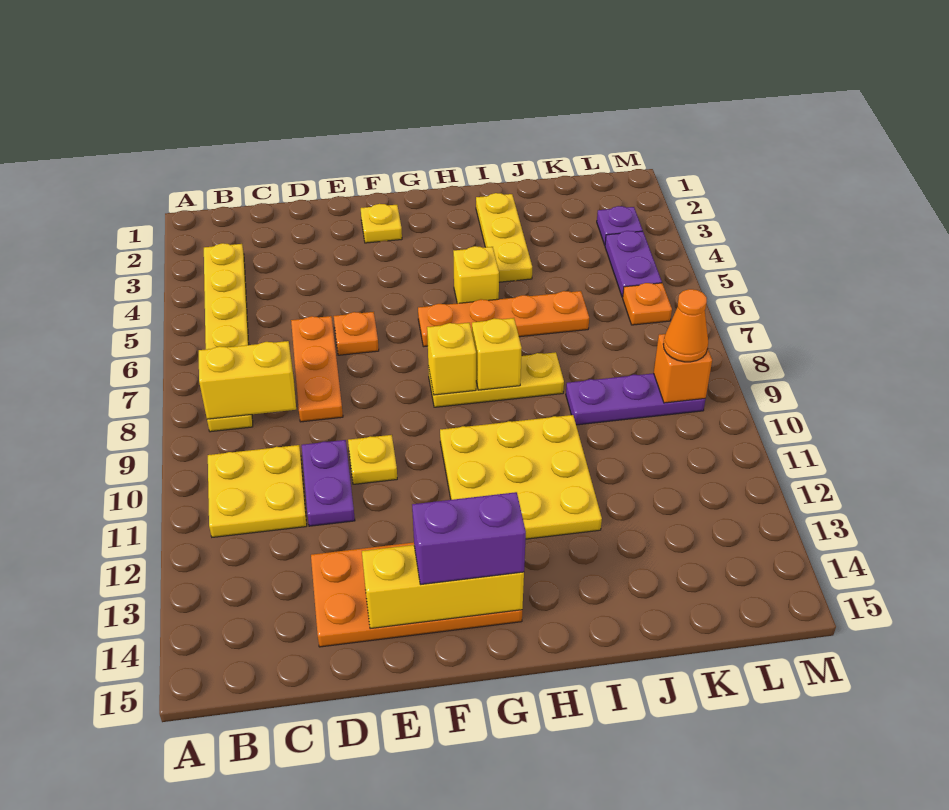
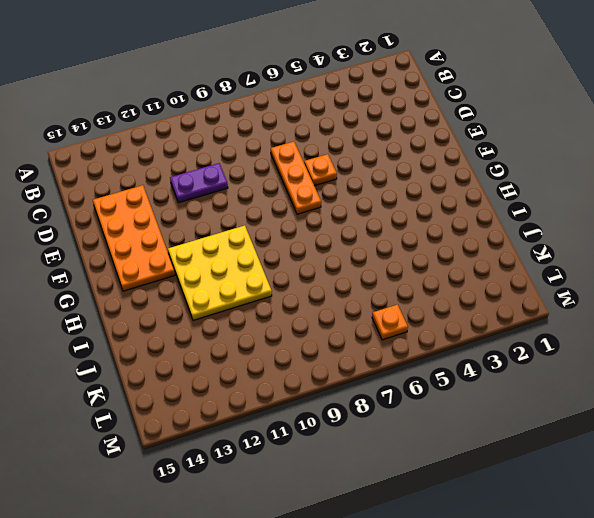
orange plate D7:F7 level 1 -> orange plate D6:D8 level 1
none -> yellow plate B3:B8 level 1
none -> yellow plate B10:C11 level 1
none -> yellow plate E10 level 1

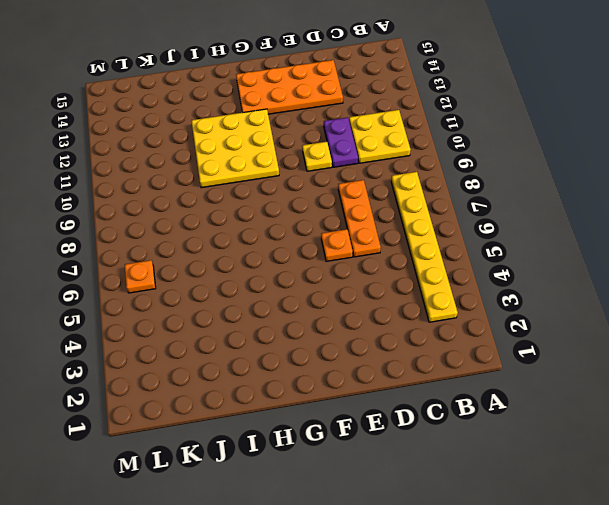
none -> yellow plate F2 level 1
none -> orange plate G6:J6 level 1
none -> yellow plate G8:I8 level 1

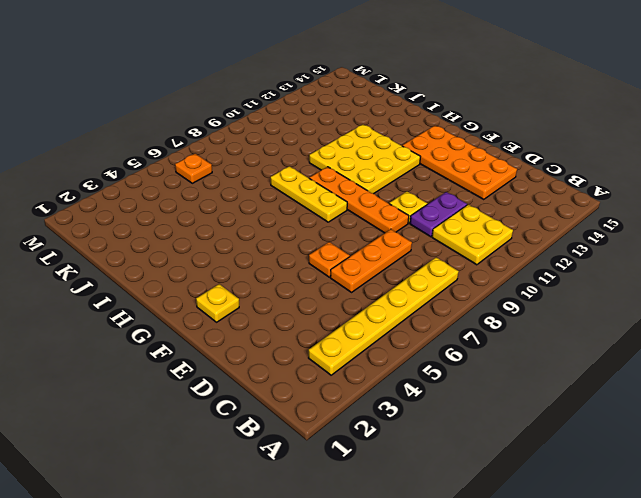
orange plate E9:H9 level 1 -> orange plate G6:J6 level 1
none -> yellow brick H5 level 1
none -> yellow plate I2:I4 level 1
none -> purple plate J9:L9 level 1

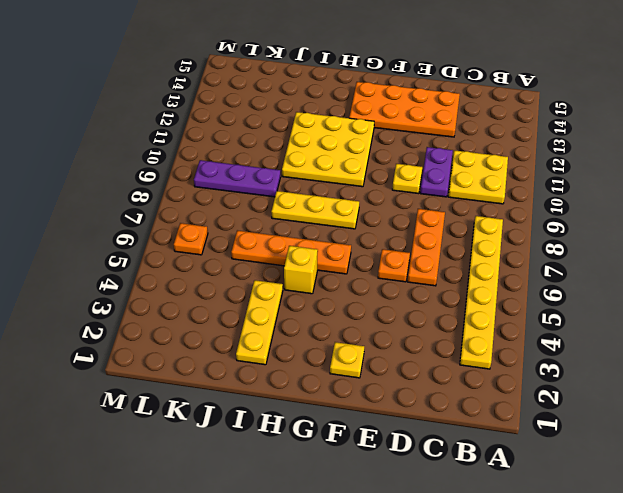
none -> purple plate L3 level 1
none -> purple plate L4:L5 level 1
none -> yellow brick B8:C8 level 2

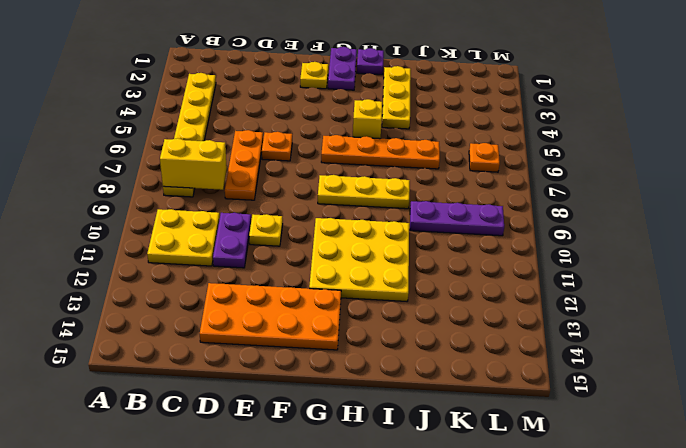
purple plate G1:G2 level 1 -> purple plate L4:L5 level 1
purple plate H1 level 1 -> purple plate L3 level 1
none -> yellow brick E14:G14 level 2
none -> yellow brick G8 level 2
none -> yellow brick H8 level 2

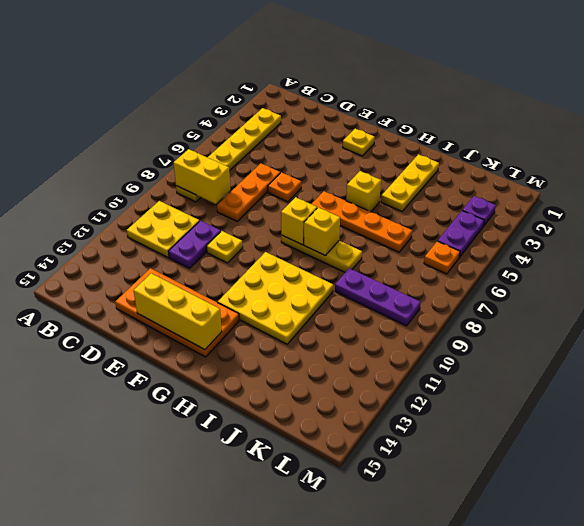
none -> orange brick L9 level 2
none -> purple brick F14:G14 level 3
none -> orange cone L9 level 3

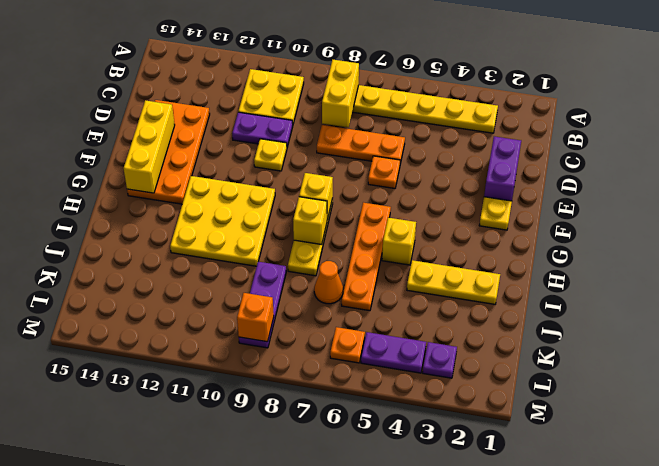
purple brick D2:E2 level 1 -> purple brick F14:G14 level 3
orange cone J7 level 1 -> orange cone L9 level 3

